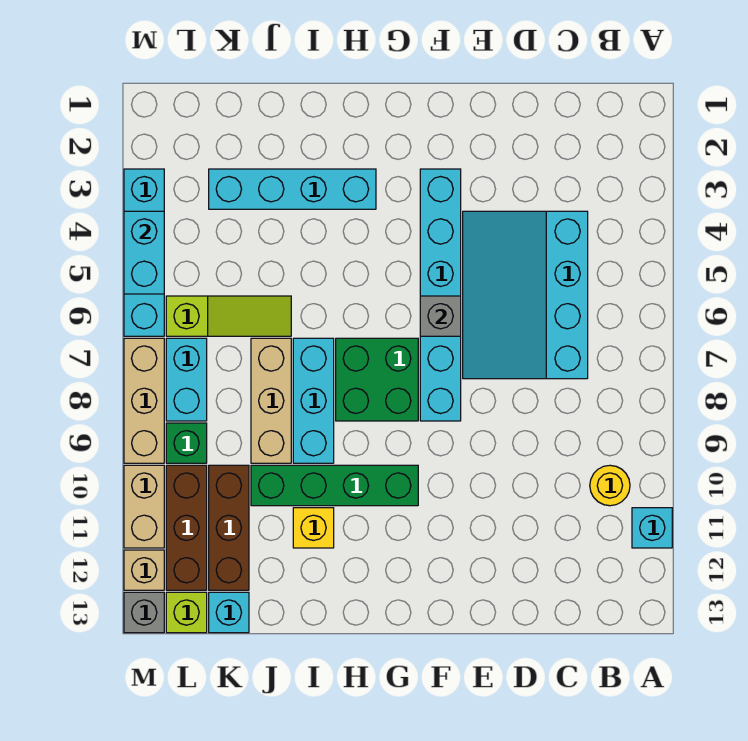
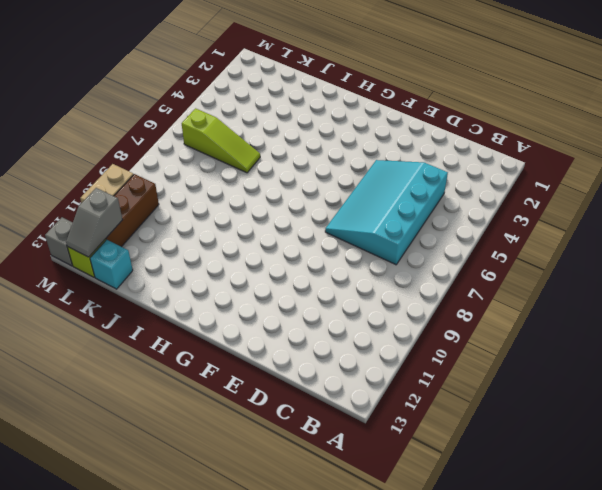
grey slope L12:L13 level 2 top 12 -> none
none -> cyan brick A11 level 1
none -> yellow round brick B10 level 1
none -> cyan brick F3:F8 level 1

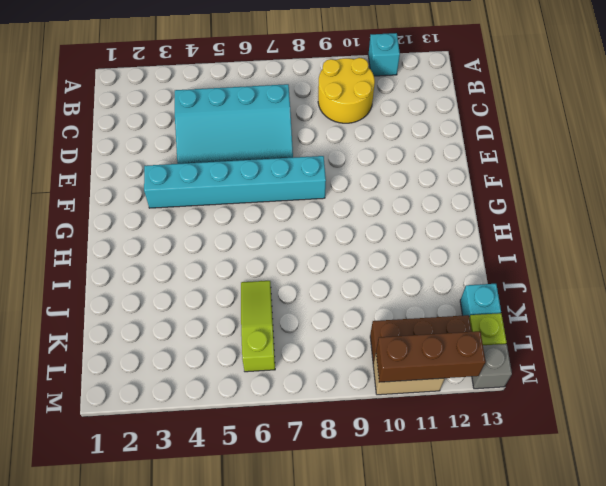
yellow round brick B9:C10 level 1 -> yellow round brick B10 level 1
brown brick M10:M12 level 2 -> brown brick K10:K12 level 1
none -> green brick G7:H8 level 1
none -> green brick G10:J10 level 1
none -> cyan brick H3:K3 level 1

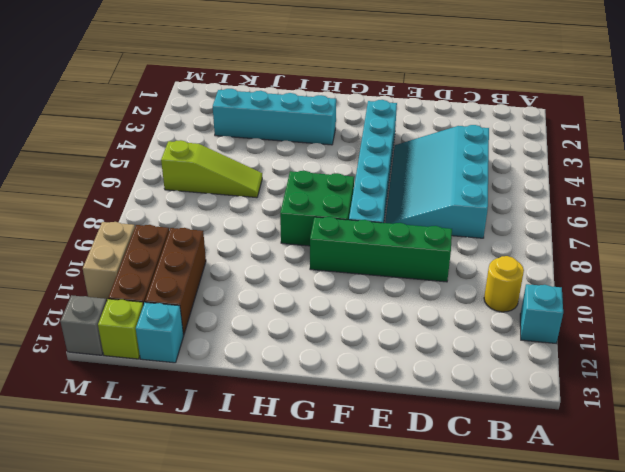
green brick D9:G9 level 1 -> green brick G10:J10 level 1
none -> cyan brick I7:I9 level 1
none -> yellow brick I11 level 1
none -> tan brick J7:J9 level 1

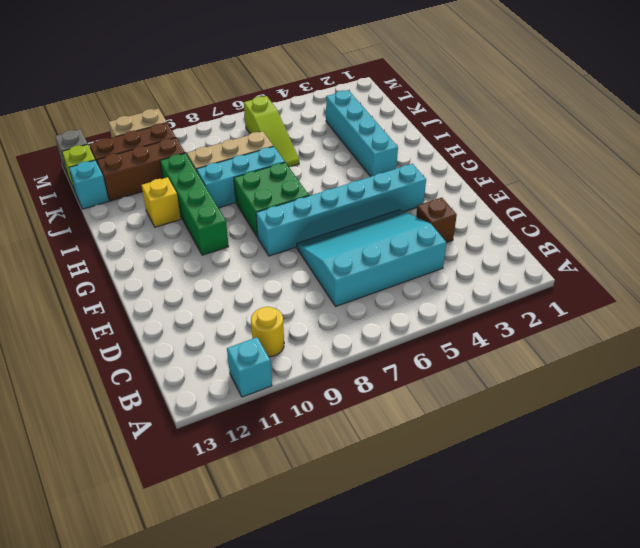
brown brick D3 level 1 -> none
none -> cyan brick L7:L8 level 1
none -> green brick L9 level 1
none -> cyan brick M3:M6 level 1

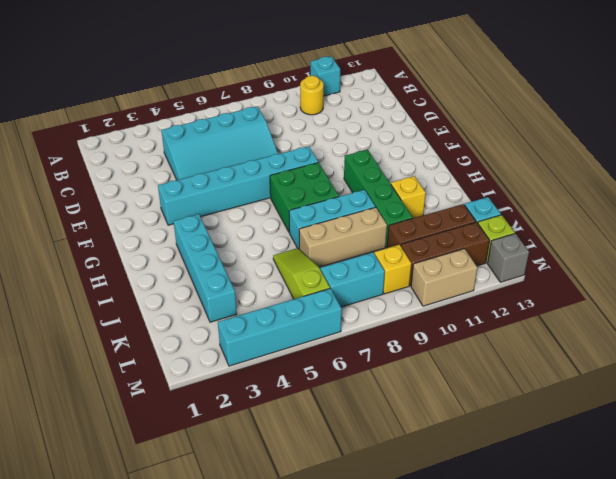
yellow brick L9 level 1 -> green brick L9 level 1
none -> tan brick M7:M9 level 1
none -> tan brick M12 level 1
none -> grey brick F6 level 2

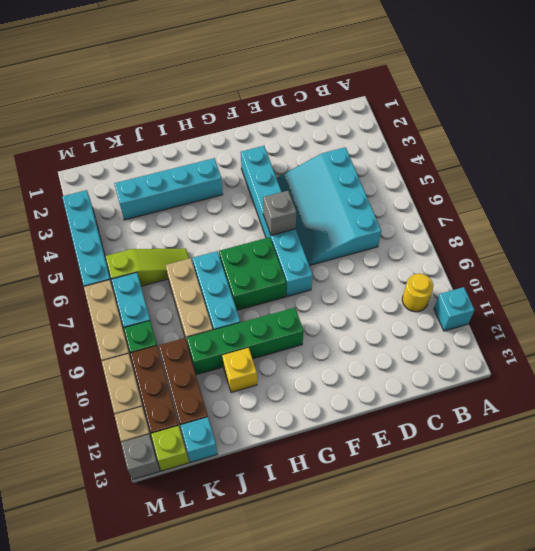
none -> cyan brick M4:M5 level 2

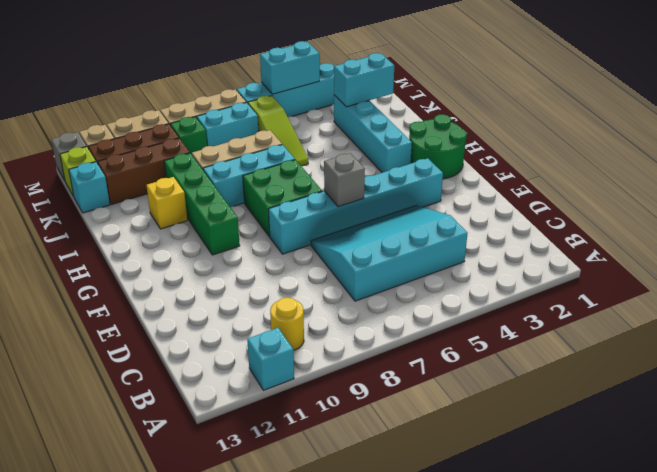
green round brick G1:H2 level 1 -> none
cyan brick K2:K3 level 2 -> none

